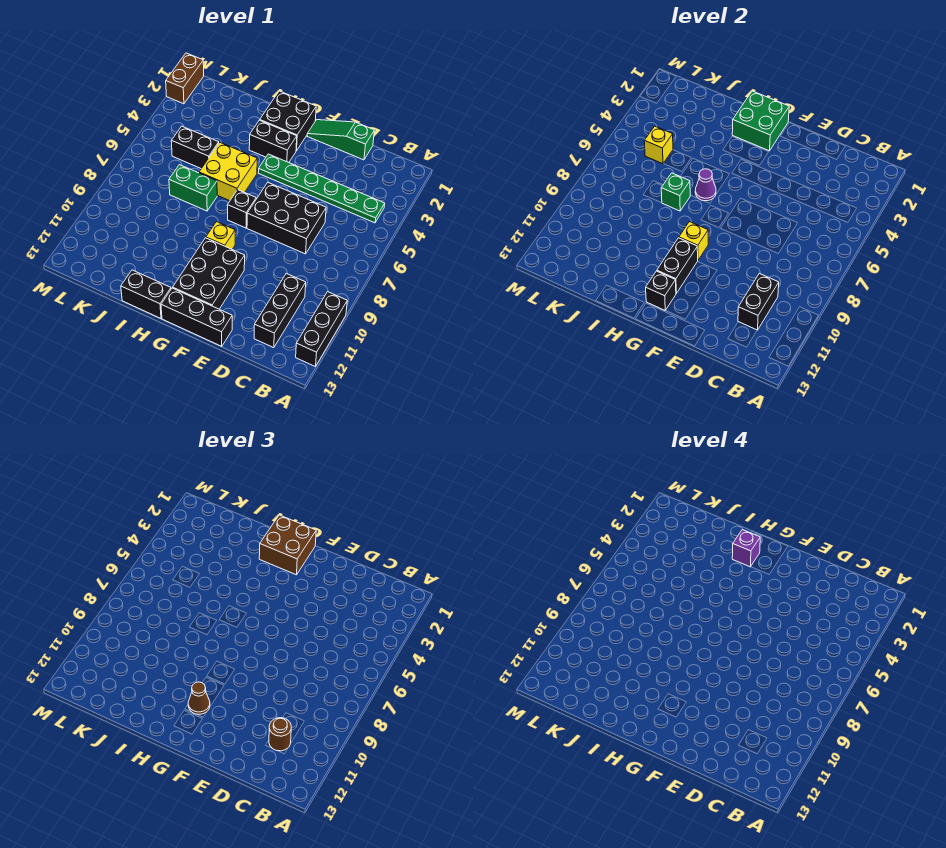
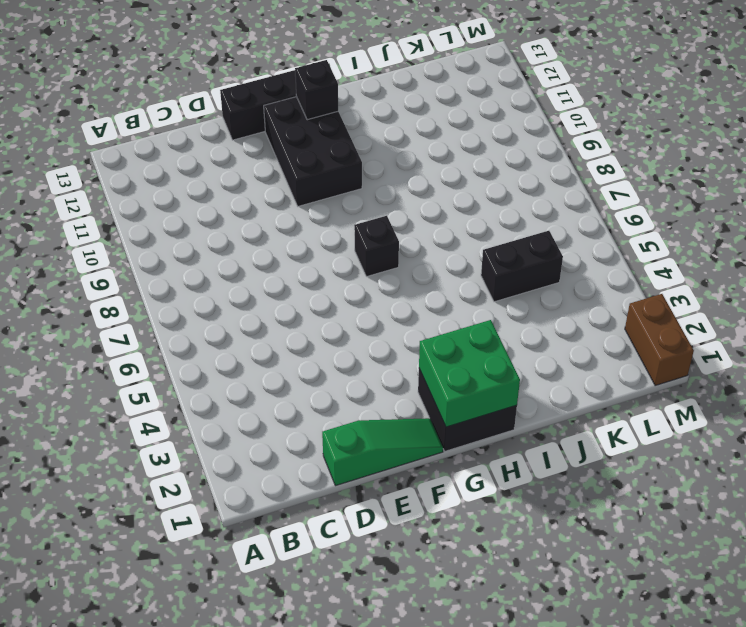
none -> black brick A10:A12 level 1
none -> green plate B4:G4 level 1
none -> black brick C10:C12 level 1

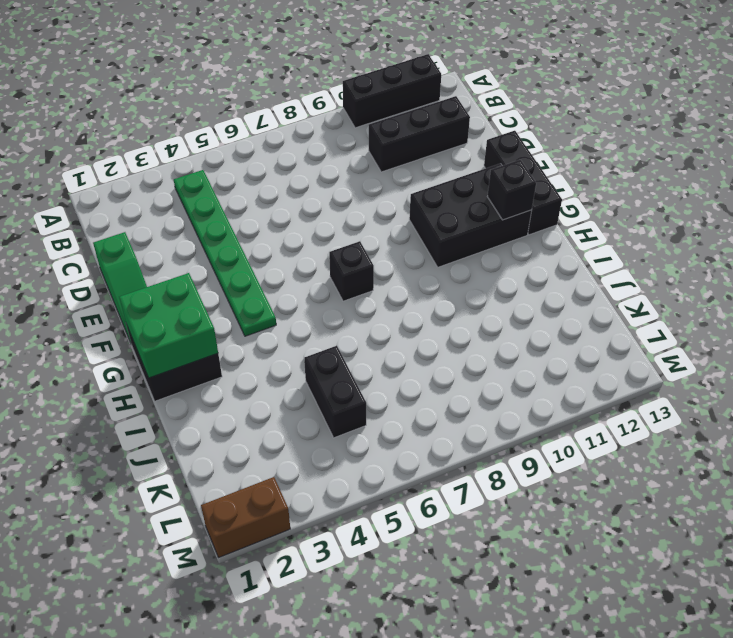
none -> black brick D6:F7 level 1
none -> black brick G3:H3 level 1
none -> yellow brick G9 level 1

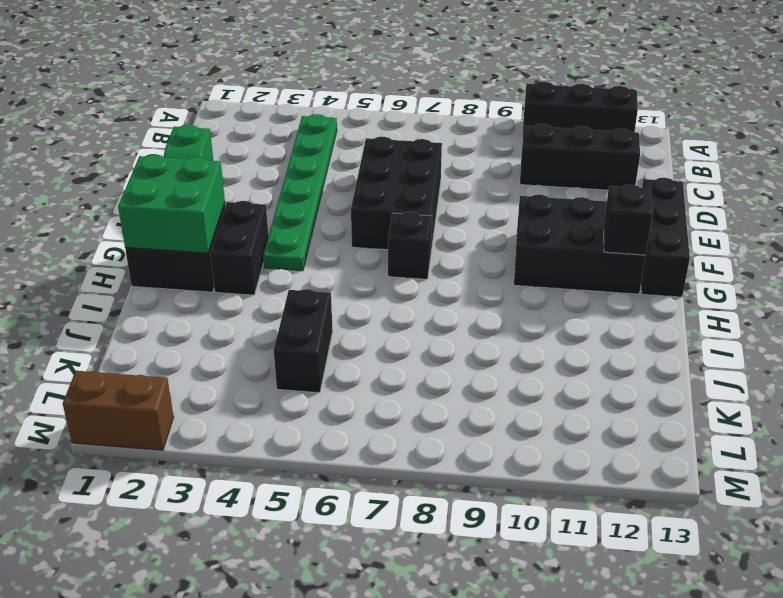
none -> yellow brick G9 level 1
none -> yellow brick H5:I6 level 1
none -> black brick H13:I13 level 1

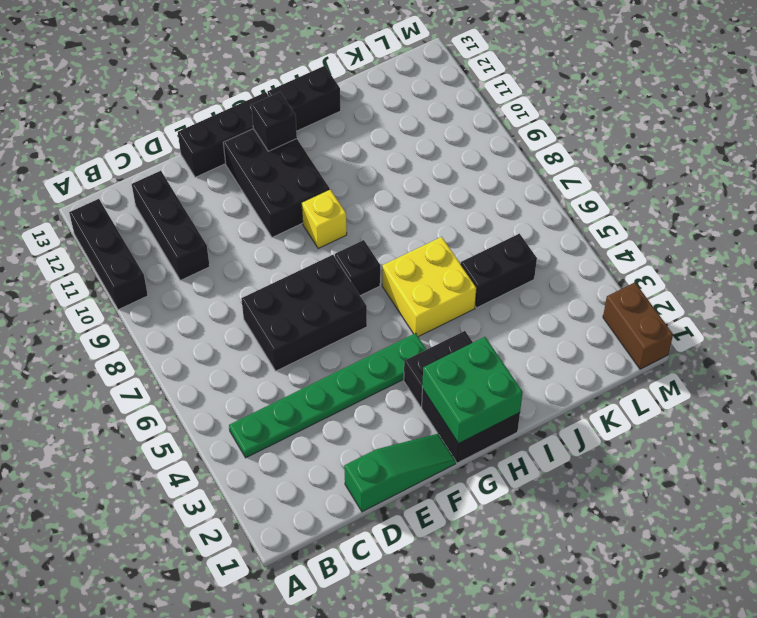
none -> green brick I7:J7 level 1
none -> black brick C10:C11 level 2
none -> yellow brick G9 level 2

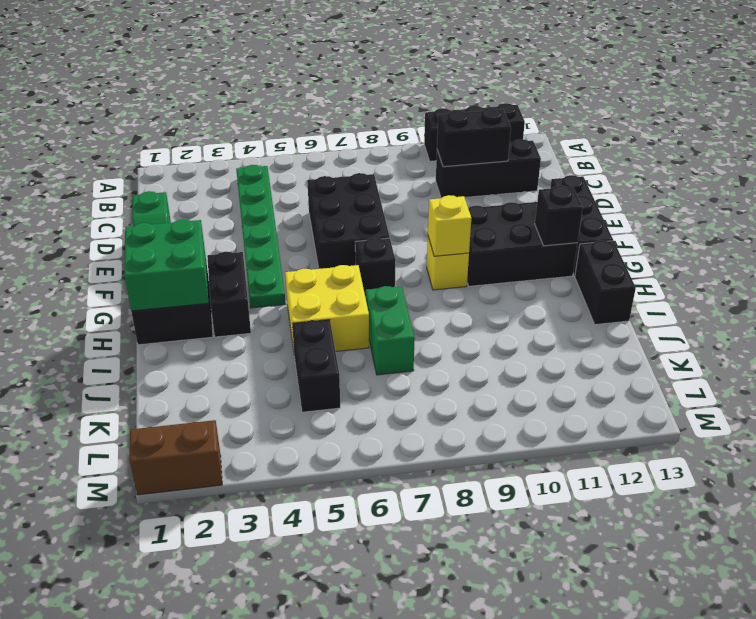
none -> black brick G10:G11 level 2
none -> purple cone H6 level 2
none -> green brick I7 level 2

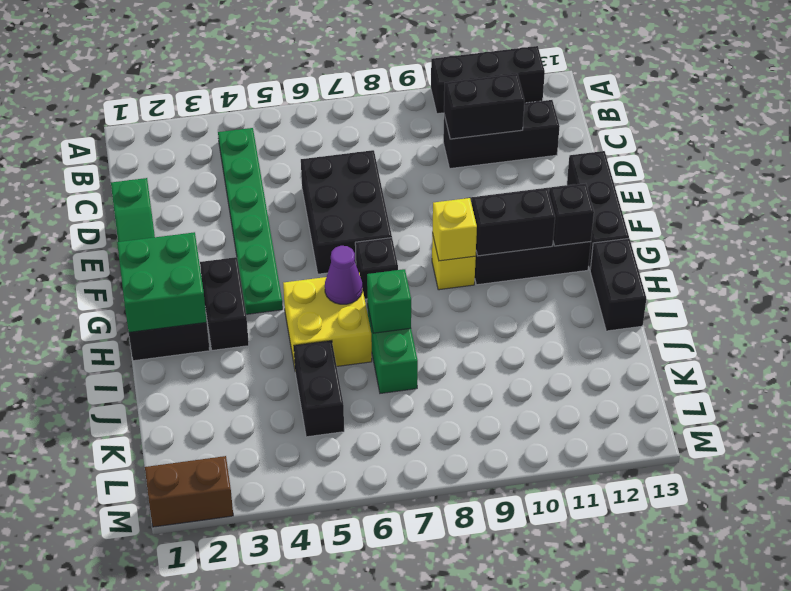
none -> yellow brick K5 level 2
none -> brown round brick C11 level 3
none -> brown brick G1:H2 level 3

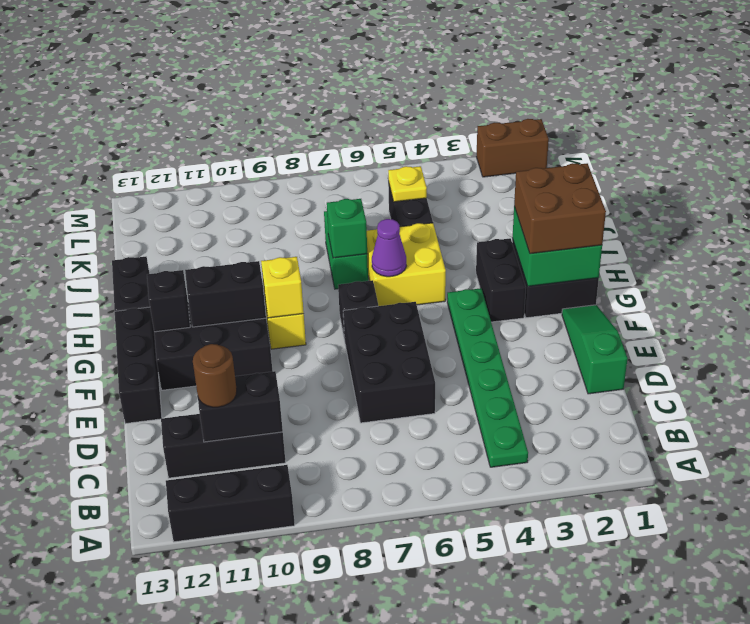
yellow plate K5 level 2 -> yellow brick K5 level 2
none -> brown cone G11 level 3
none -> purple brick H2 level 4

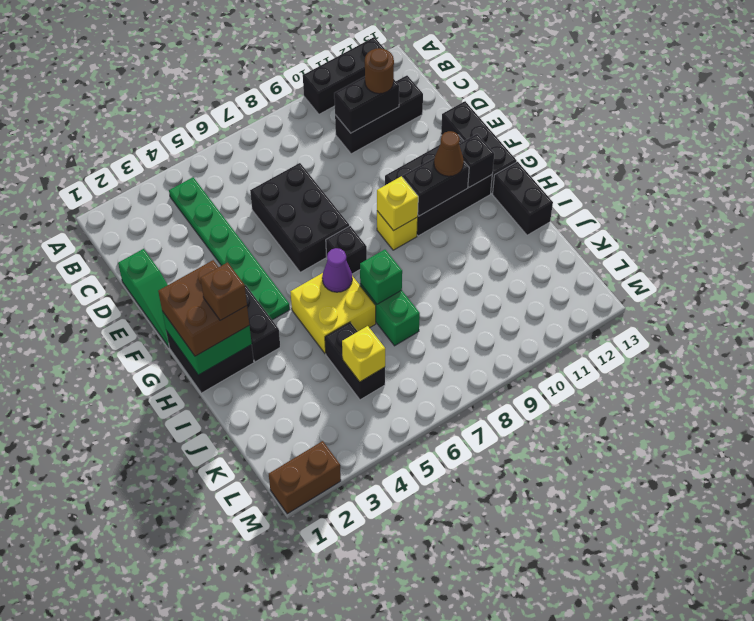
brown brick H2 level 4 -> purple brick H2 level 4

